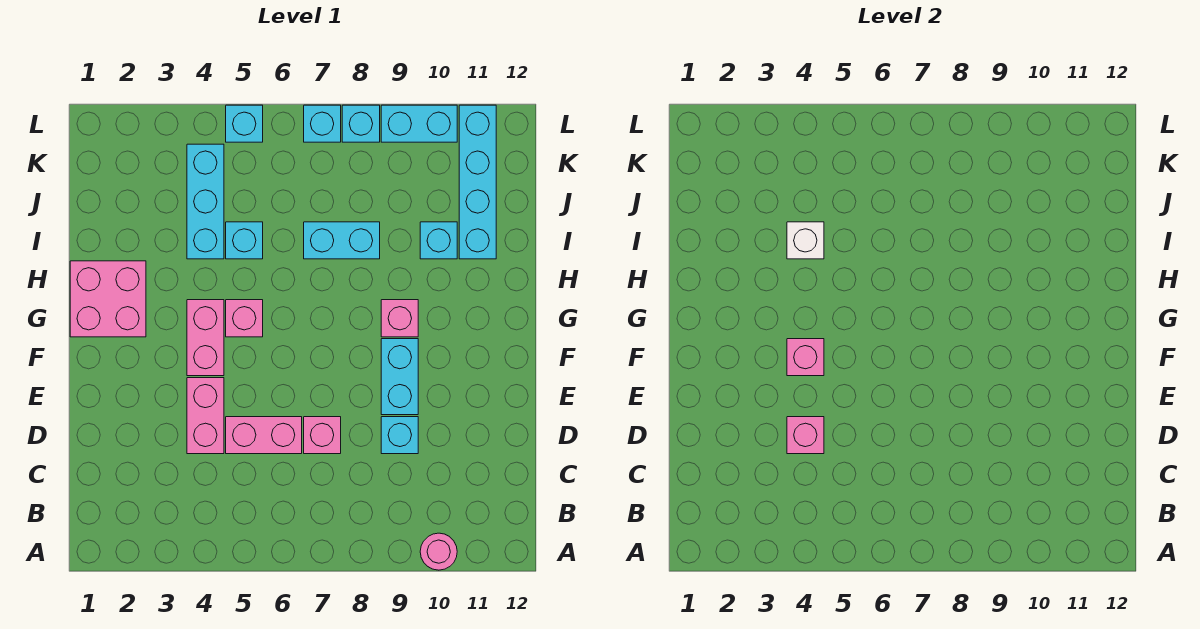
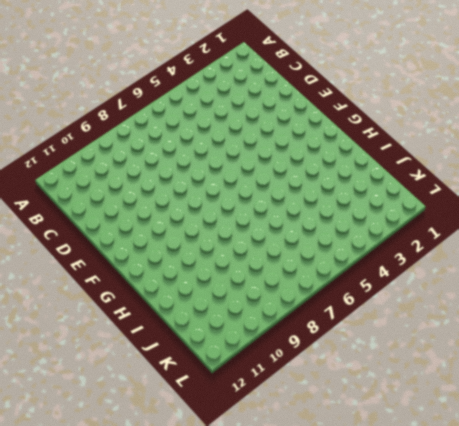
none -> pink round brick A10 level 1
none -> pink brick D4:E4 level 1
none -> pink brick D5:D6 level 1

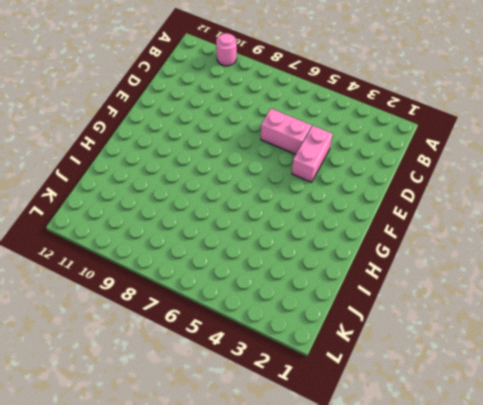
none -> pink brick D7 level 1
none -> cyan brick D9 level 1
none -> cyan brick E9:F9 level 1

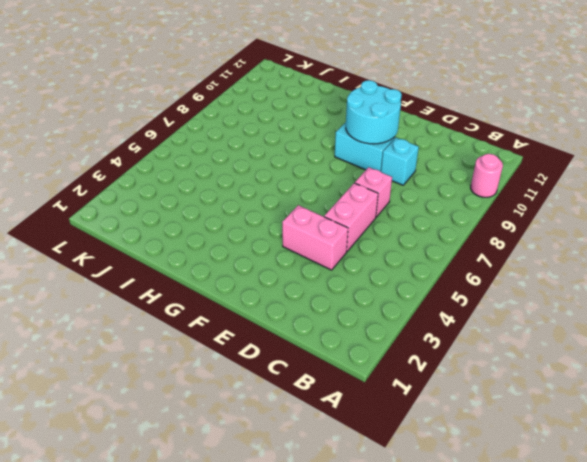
cyan round brick E9:F10 level 2 -> none
none -> pink brick F4:G4 level 1
none -> pink brick G1:H2 level 1
none -> pink brick G5 level 1

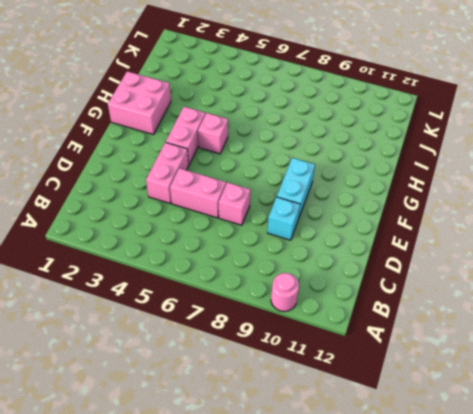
none -> pink brick G9 level 1
none -> cyan brick I4:K4 level 1
none -> cyan brick I5 level 1

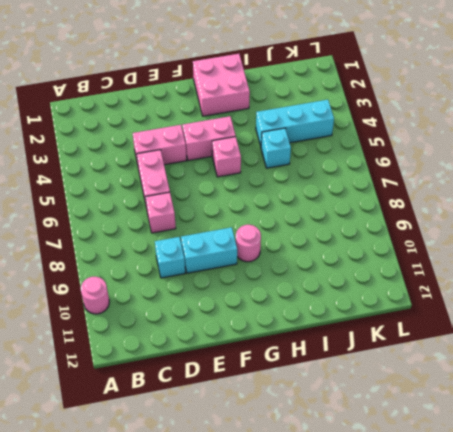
pink round brick G9 level 1 -> pink brick G9 level 1
none -> cyan brick I7:I8 level 1
none -> cyan brick I10 level 1
none -> cyan brick I11:L11 level 1

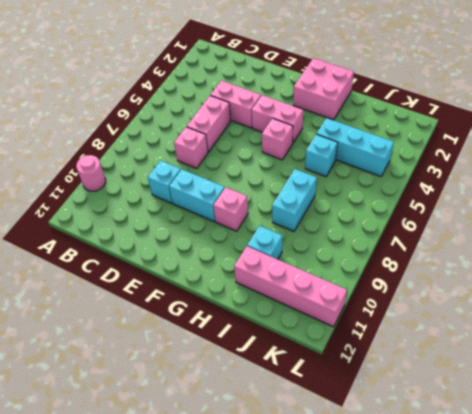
pink brick I11:L11 level 1 -> cyan brick I11:L11 level 1
none -> cyan brick L5 level 1
none -> cyan brick L7 level 1
none -> cyan brick L8 level 1

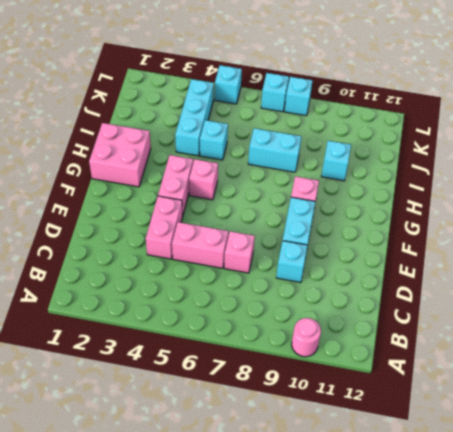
none -> cyan brick I11:L11 level 1
none -> cyan brick L9:L10 level 1
none -> pink brick D4 level 2

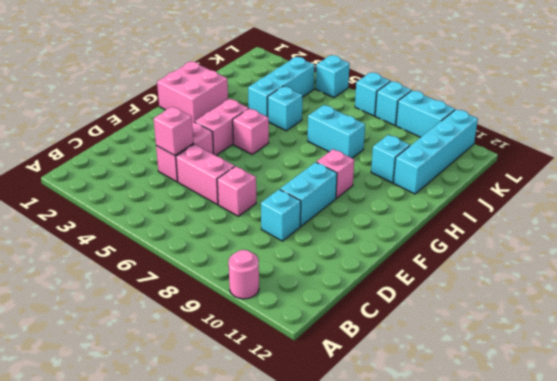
none -> pink brick F4 level 2
none -> white brick I4 level 2

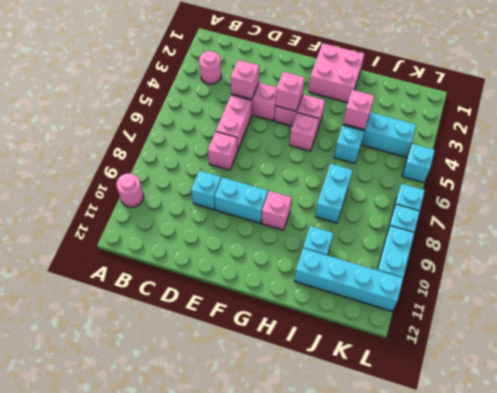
pink round brick B3 level 1 -> none
pink brick I4 level 2 -> white brick I4 level 2

